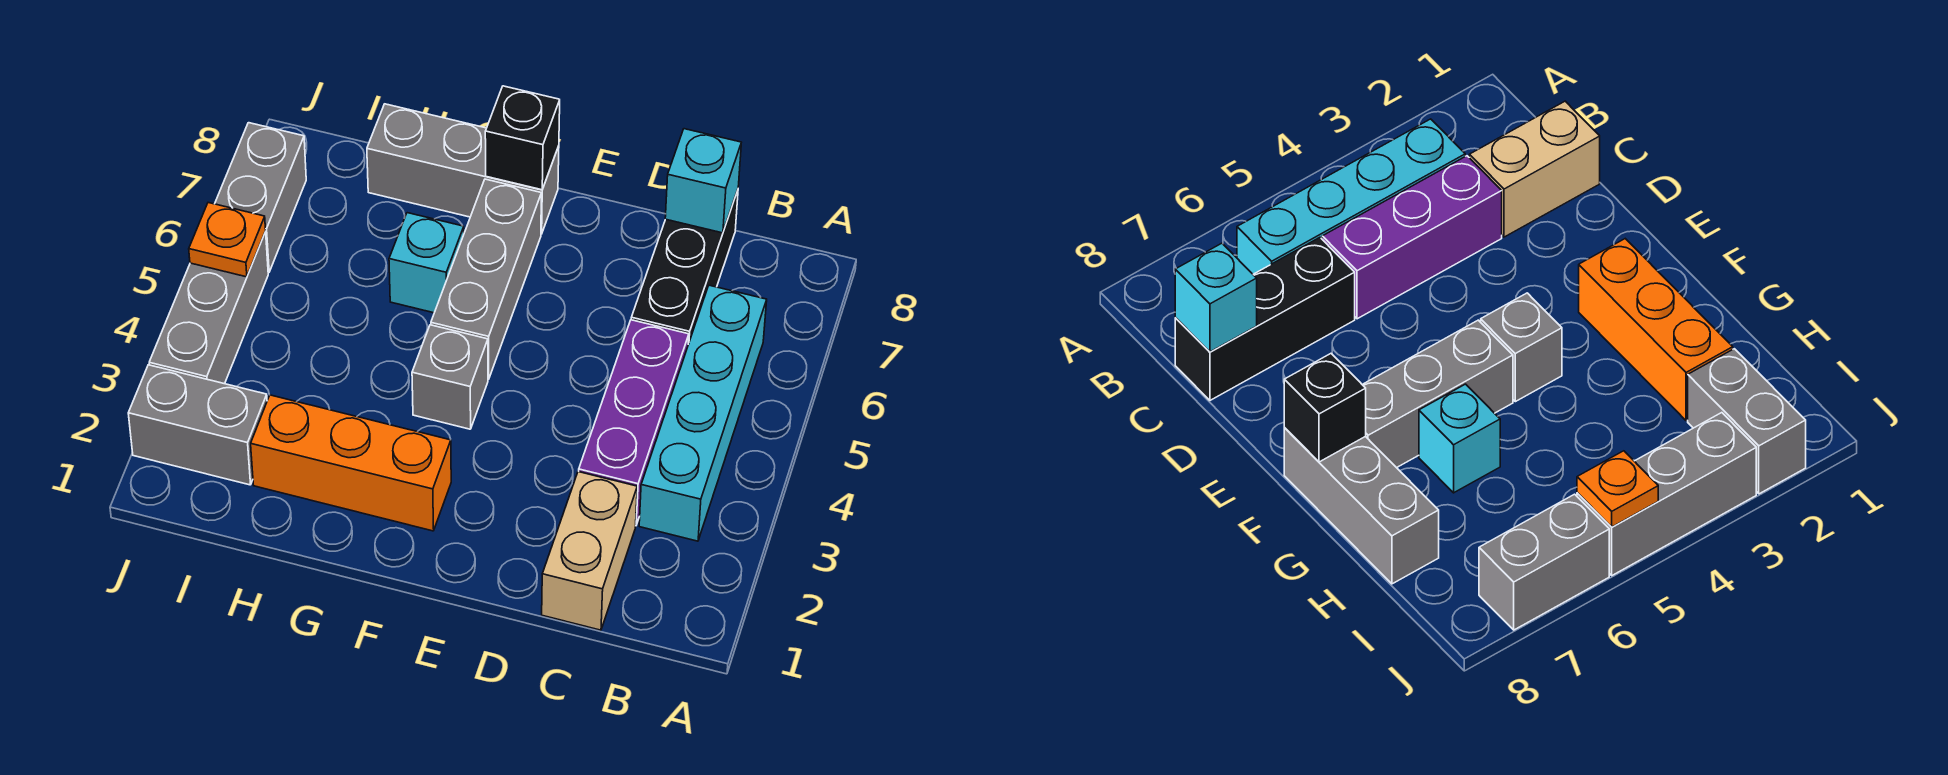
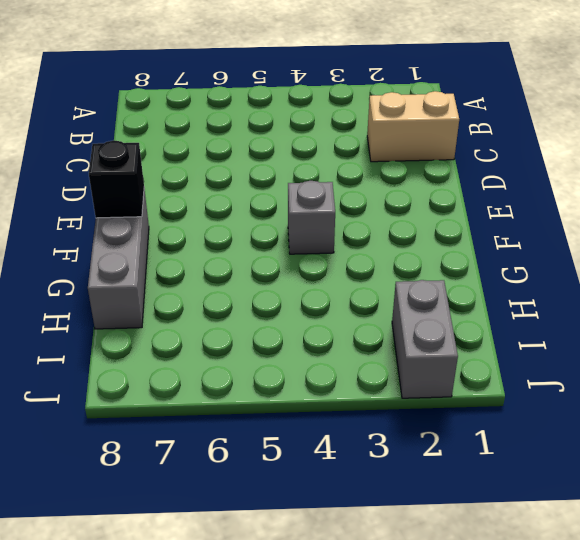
none -> cyan brick B3:B6 level 1
none -> purple brick C3:C5 level 1
none -> black brick C6:C8 level 1

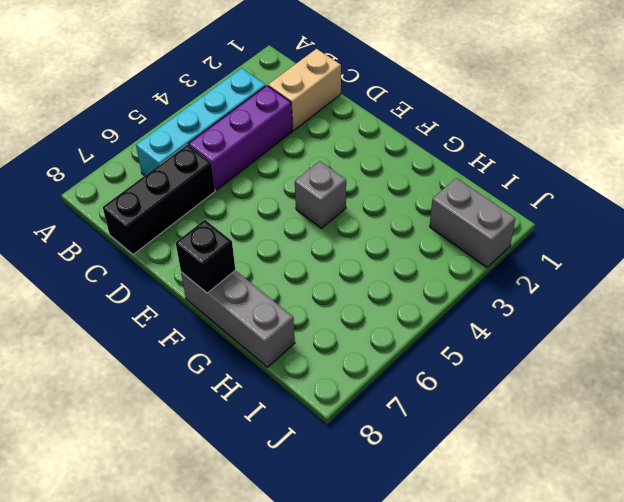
none -> orange brick F2:H2 level 1
none -> grey brick F5:F7 level 1
none -> cyan brick G6 level 1

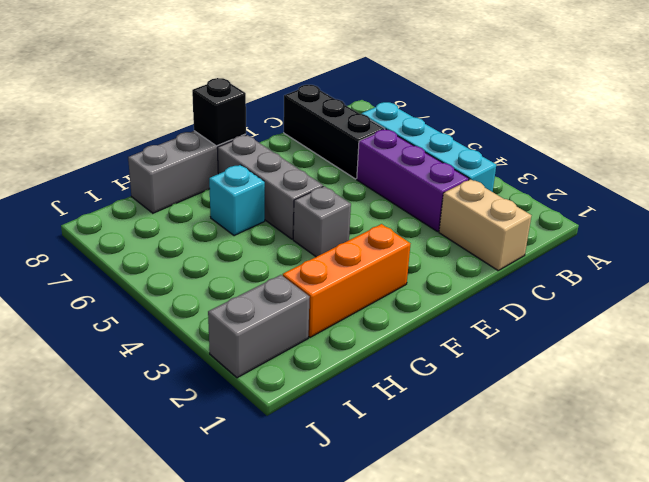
none -> grey brick J3:J5 level 1
none -> grey brick J6:J7 level 1
none -> cyan brick C8 level 2

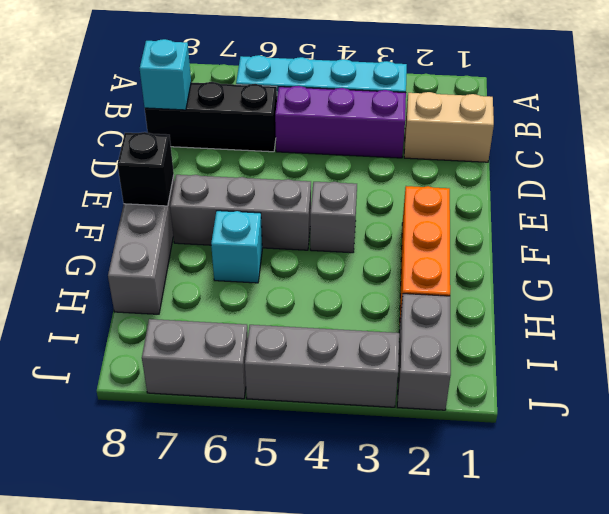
none -> orange plate J5 level 2

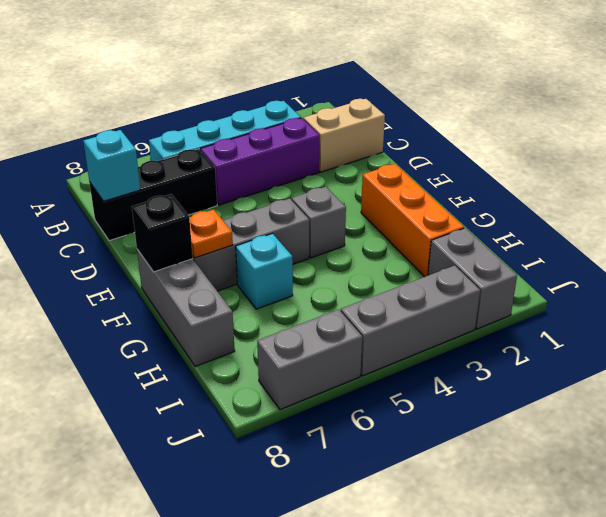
orange plate F7 level 2 -> orange plate J5 level 2

